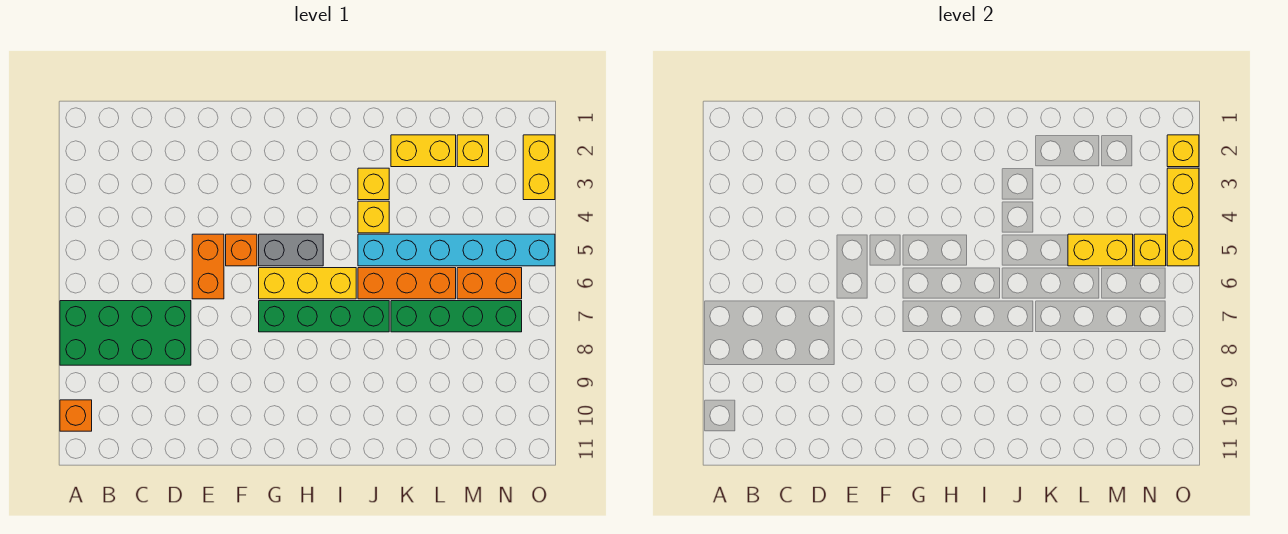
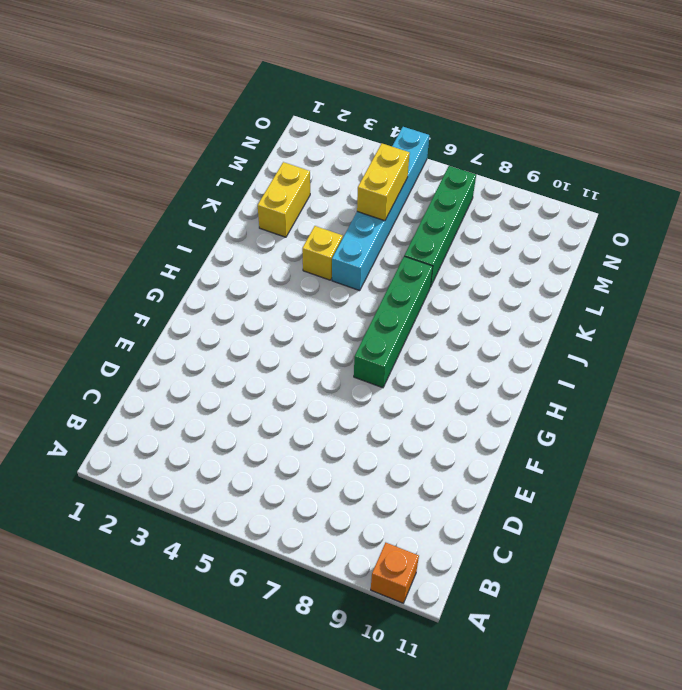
none -> green brick A7:D8 level 1
none -> orange brick E5:E6 level 1
none -> orange brick F5 level 1

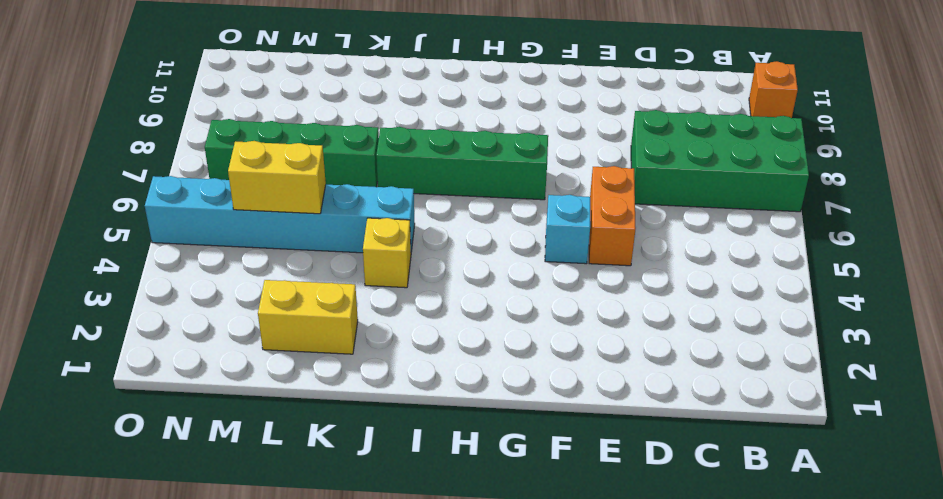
cyan brick F5 level 1 -> orange brick F5 level 1
none -> grey brick G5:H5 level 1
none -> yellow brick G6:I6 level 1
none -> yellow brick J3 level 1

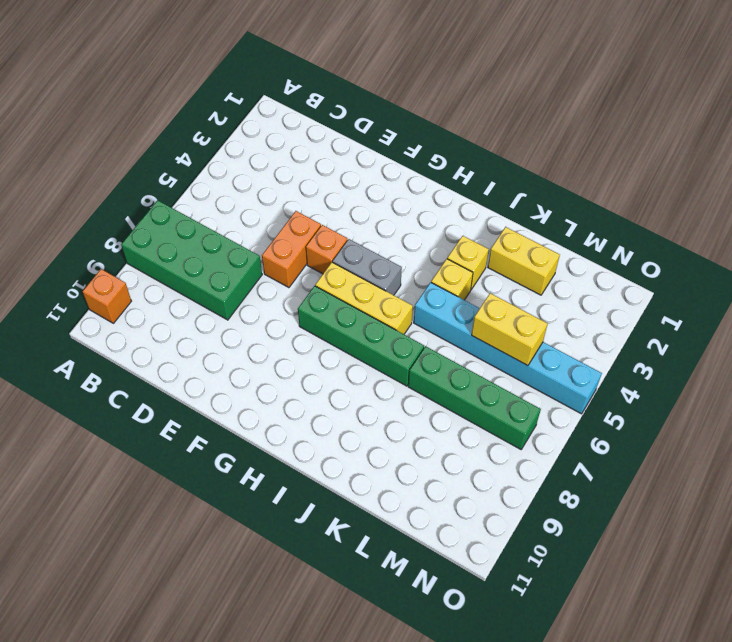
none -> orange brick J6:L6 level 1
none -> yellow brick M2 level 1
none -> orange brick M6:N6 level 1

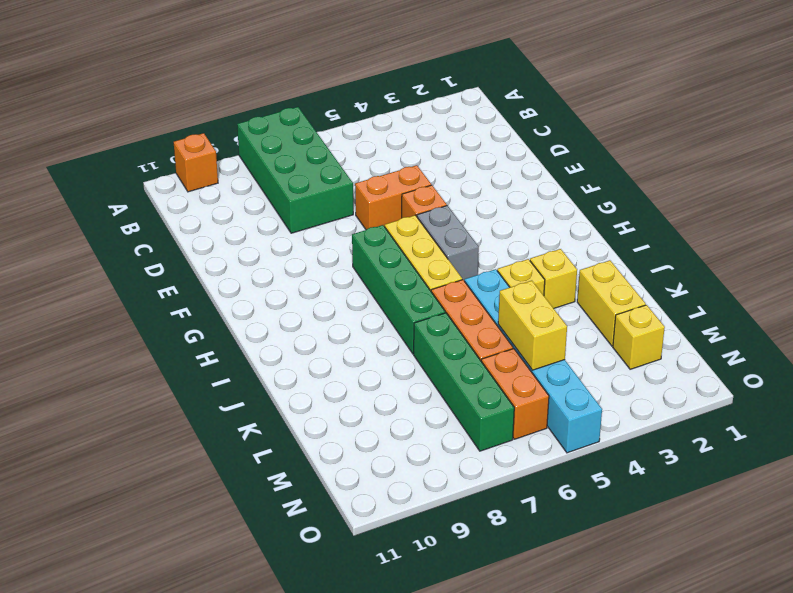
none -> yellow brick O2:O3 level 1
none -> yellow brick N5 level 2
none -> yellow brick O2 level 2

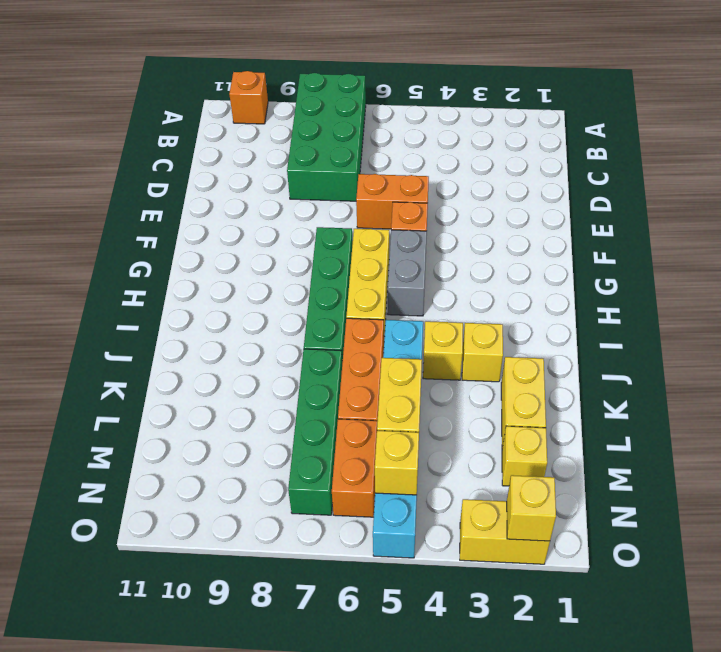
none -> yellow brick O3:O5 level 2

